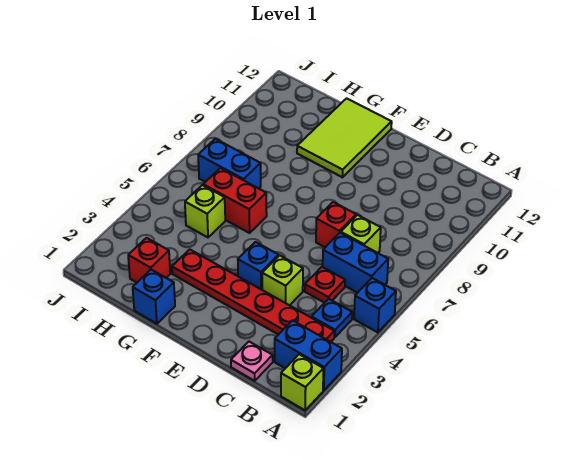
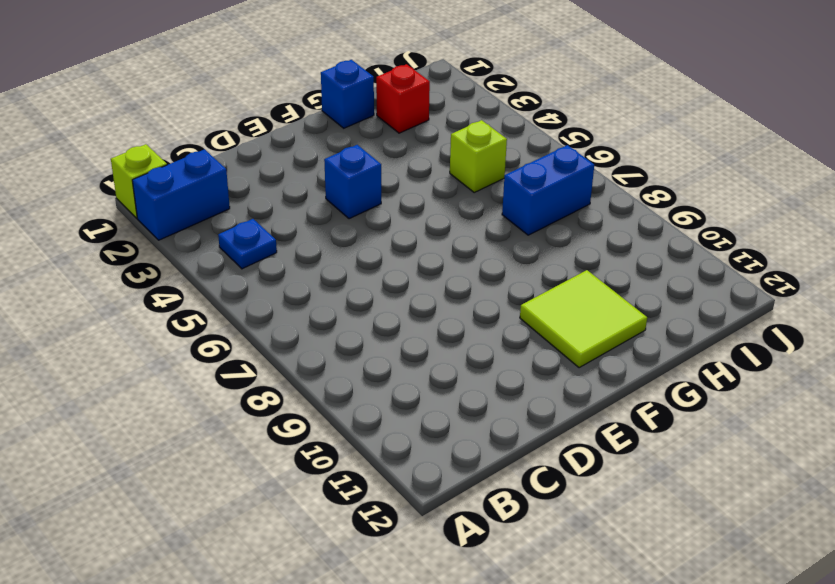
lime tile F10:G11 level 1 -> lime tile F10:G12 level 1
none -> blue brick A5 level 1
none -> red plate B3:G3 level 1
none -> blue brick B6:C6 level 1

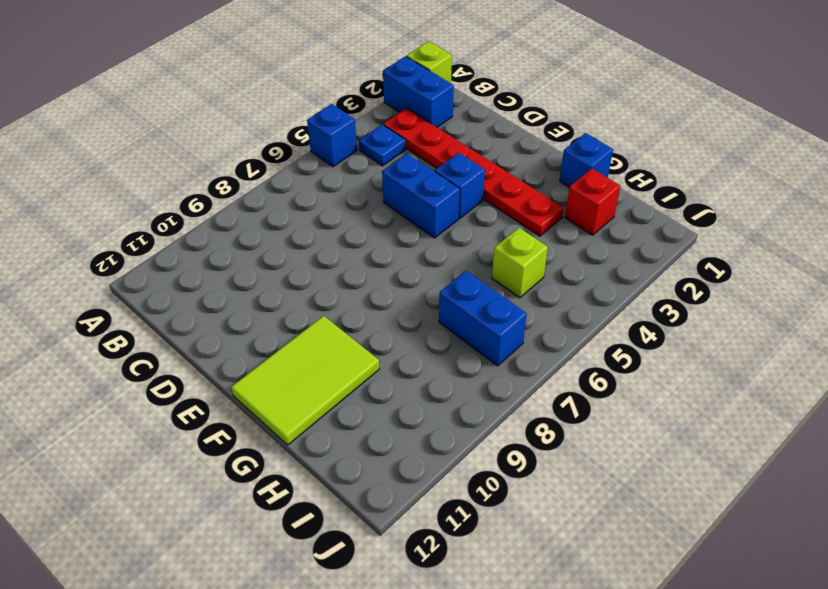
blue brick D5:E5 level 1 -> blue brick B6:C6 level 1
none -> pink plate C1 level 1
none -> red plate C5 level 1
none -> lime brick C7 level 1

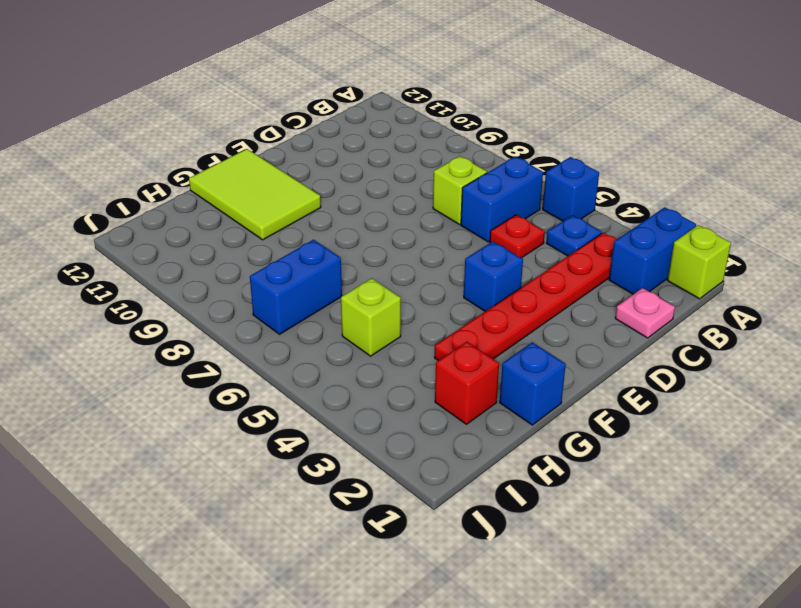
none -> lime brick D4 level 1
none -> red brick D7 level 1
none -> red brick G6:H6 level 1

